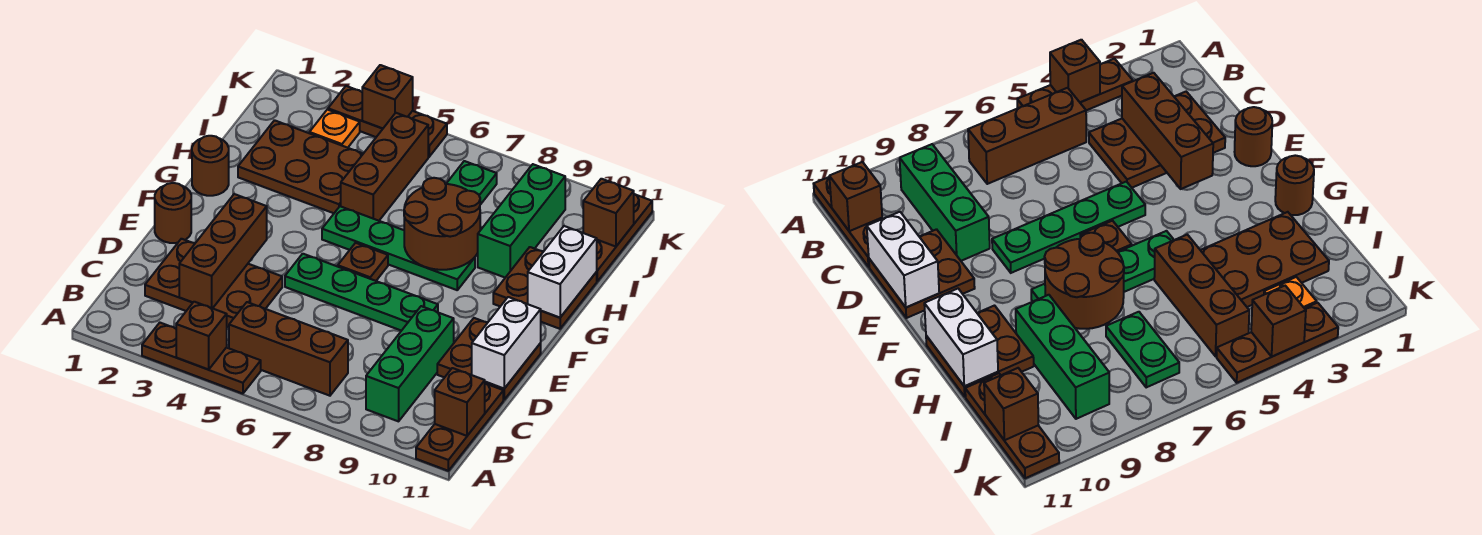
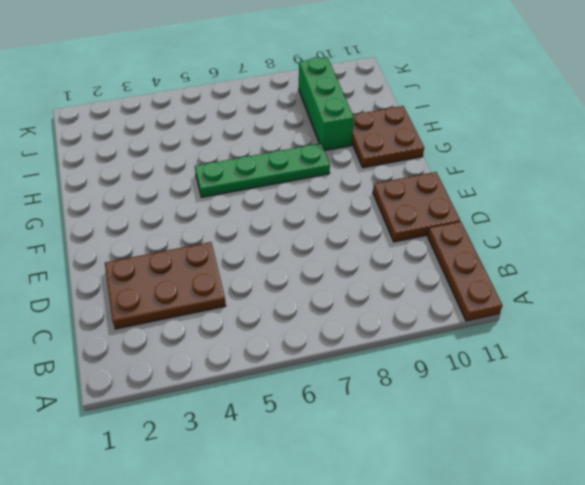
none -> brown plate A3:A5 level 1
none -> brown brick B5:B7 level 1
none -> green brick B9:D9 level 1

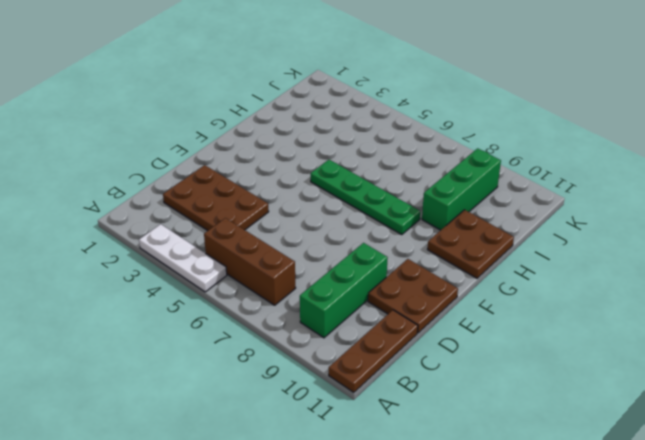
white plate A3:A5 level 1 -> brown plate A3:A5 level 1
none -> brown round brick E1 level 1
none -> green plate E5:E8 level 1
none -> brown plate F6 level 1

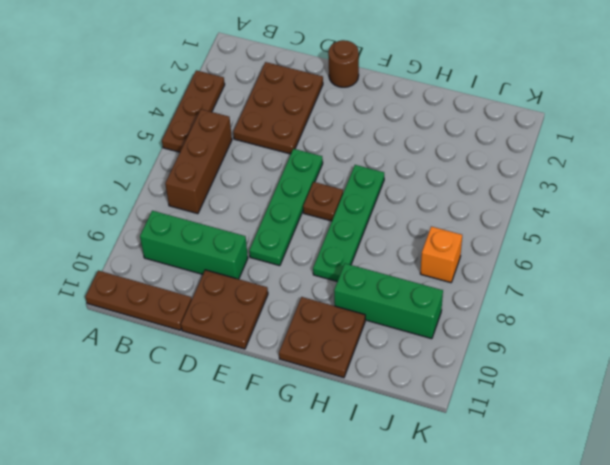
orange brick J7 level 1 -> green plate I7:J7 level 1
none -> brown round brick G1 level 1
none -> brown plate H2:I4 level 1
none -> brown brick H5:J5 level 1

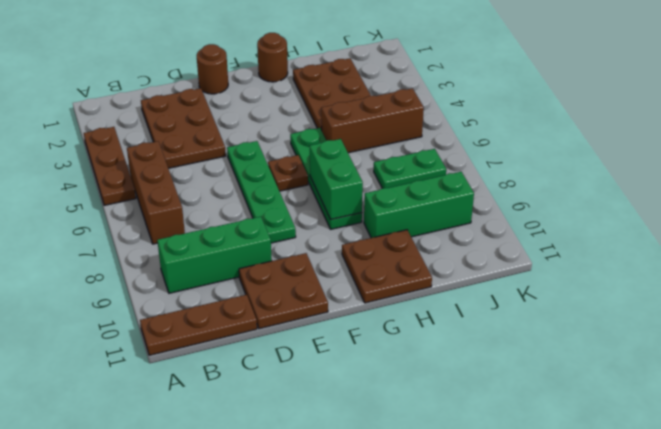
green brick G7:G8 level 2 -> brown round brick G7:H8 level 2
none -> brown plate I11:K11 level 1
none -> orange plate J3 level 1
none -> brown plate K3:K5 level 1

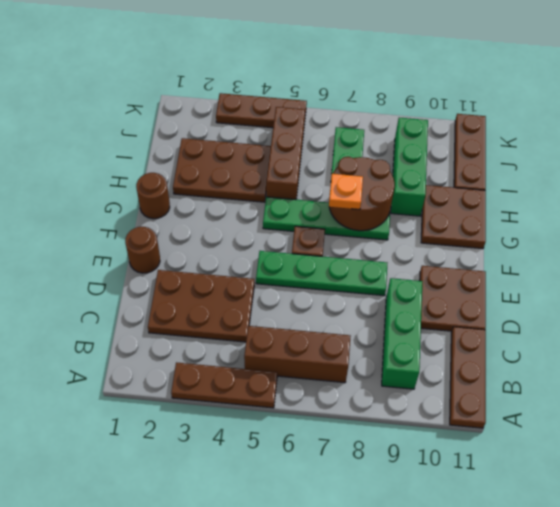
orange plate G7 level 3 -> orange plate J3 level 1
none -> brown brick A4 level 2
none -> brown brick B11 level 2
none -> brown brick C3:E3 level 2

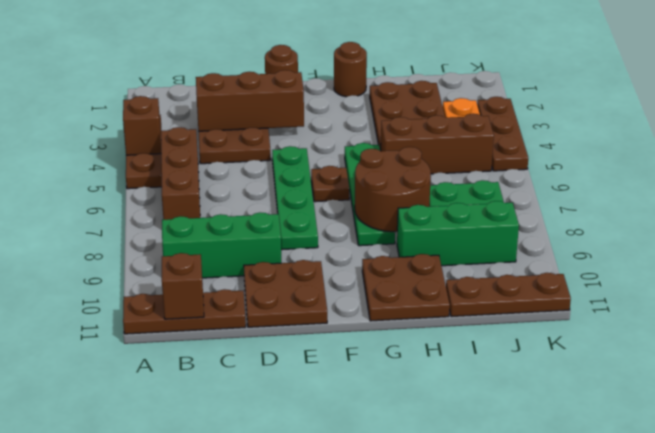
none -> white brick D11:E11 level 2
none -> white brick G11:H11 level 2
none -> brown brick J11 level 2

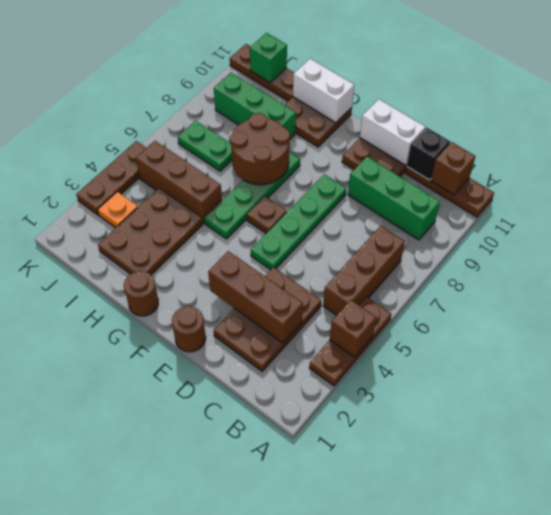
black brick C11 level 2 -> none
green brick J11 level 2 -> brown brick J11 level 2
none -> brown brick K4 level 2

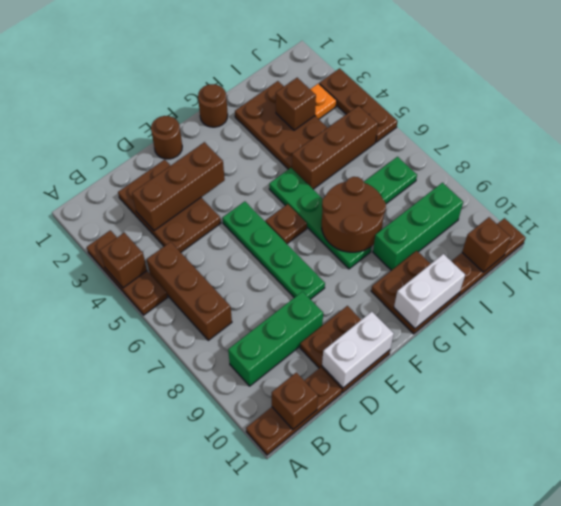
brown brick I3 level 2 -> brown brick K4 level 2

